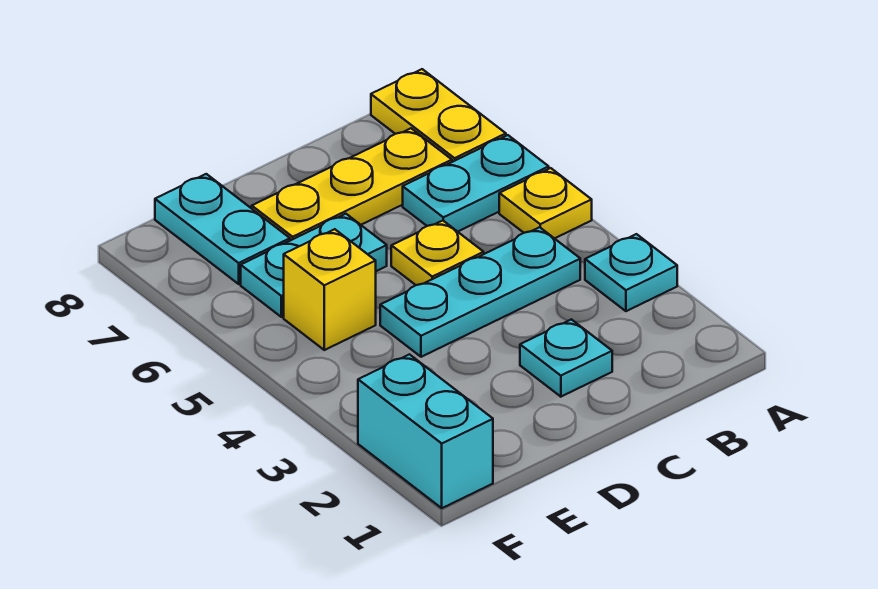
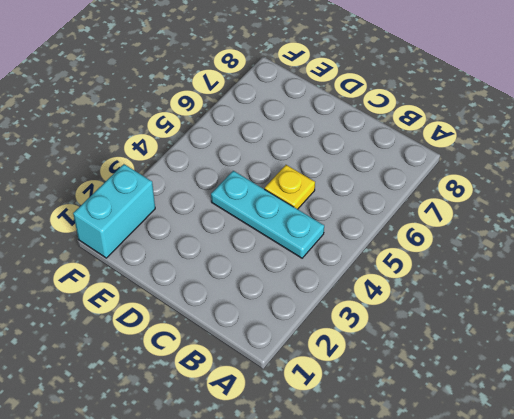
none -> cyan plate A3 level 1
none -> yellow plate A5 level 1
none -> cyan plate A6:B6 level 1

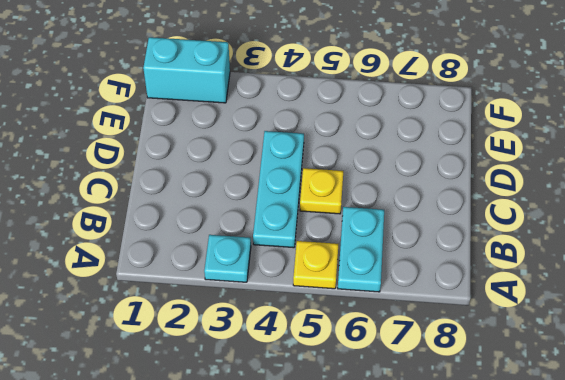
none -> yellow plate A7:A8 level 1
none -> yellow plate B7:D7 level 1
none -> cyan plate C2 level 1

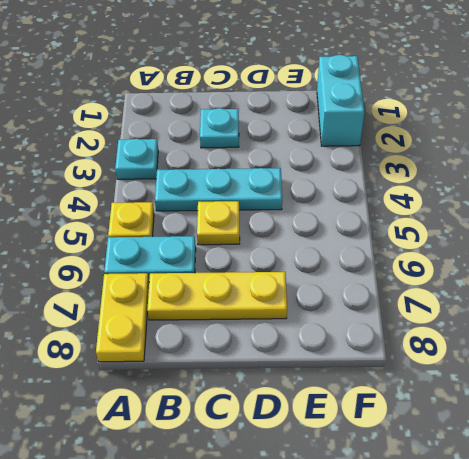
none -> cyan plate D6:E6 level 1
none -> yellow brick E5 level 1
none -> cyan plate E7:E8 level 1

